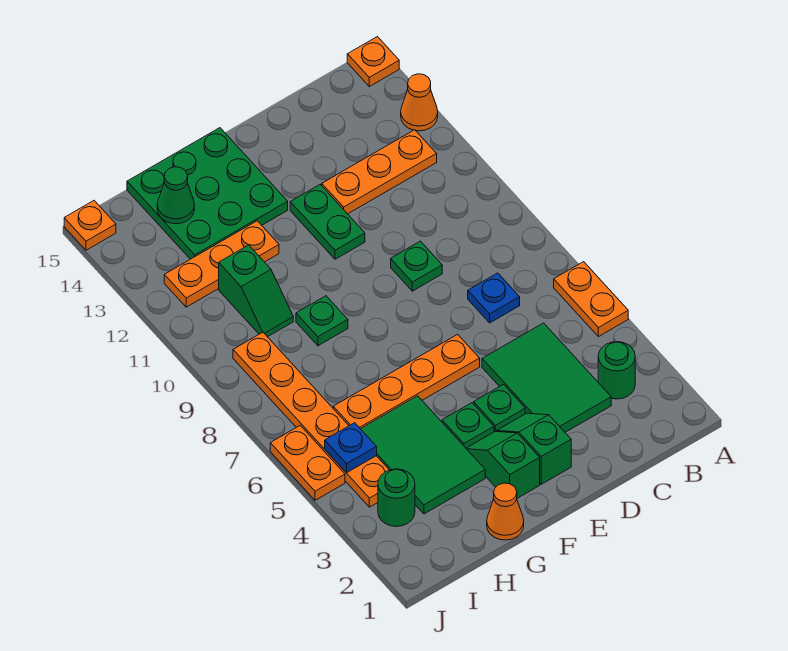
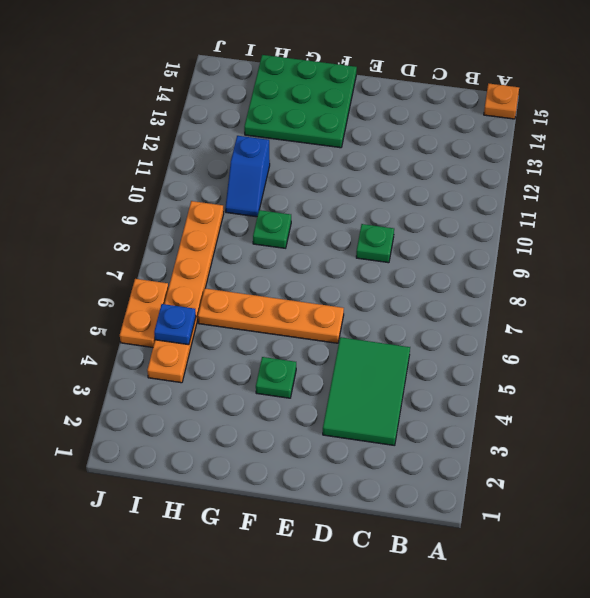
blue slope H10:H11 level 1 top 11 -> green slope H10:H11 level 1 top 11
none -> orange plate A5:A6 level 1
none -> orange cone A13 level 1
none -> green round brick B3 level 1

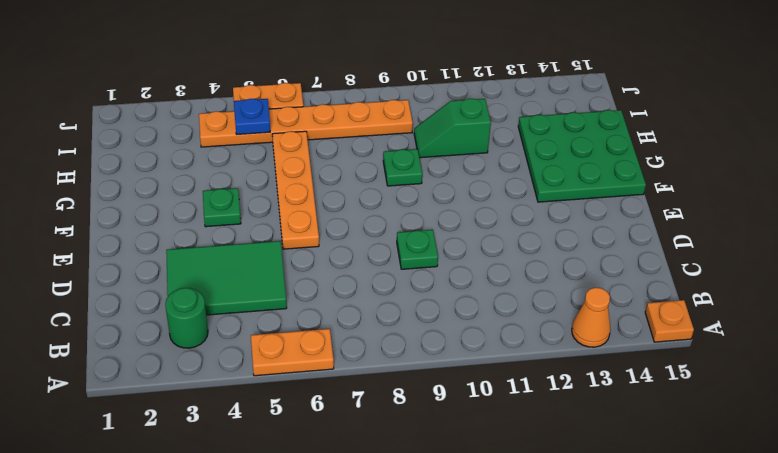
none -> orange plate B12:D12 level 1
none -> blue plate C7 level 1
none -> green slope E2:E3 level 1 top 2

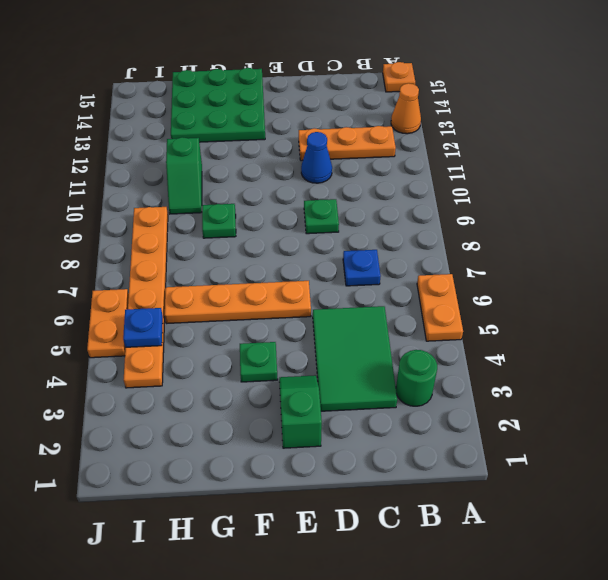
blue cone D11 level 1 -> none
none -> green plate E4 level 1
none -> green plate E11:E12 level 1
none -> green slope F2:F3 level 1 top 2

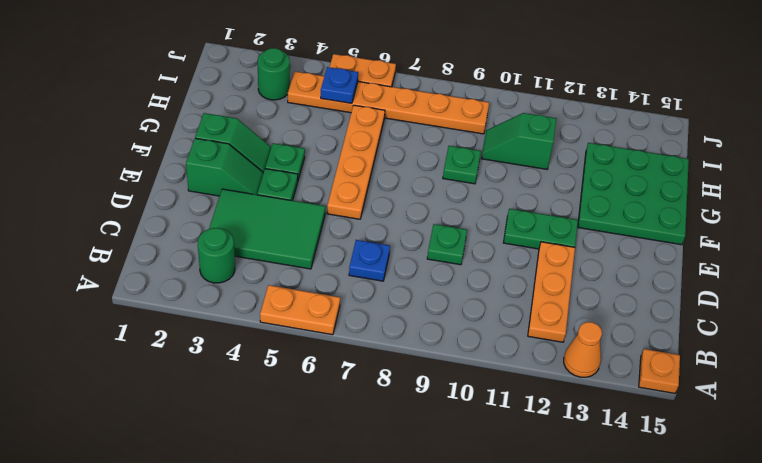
none -> orange cone G1 level 1
none -> green tile G3:H5 level 1
none -> orange plate G12:I12 level 1

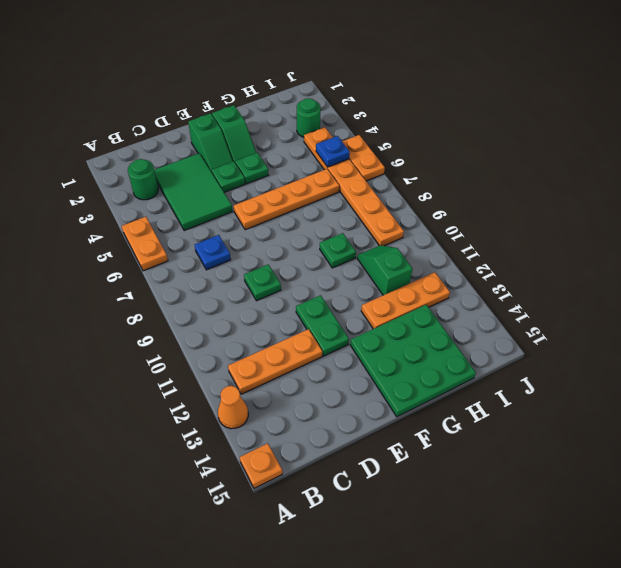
none -> orange cone G1 level 1
none -> green tile G3:H5 level 1
none -> orange plate J15 level 1

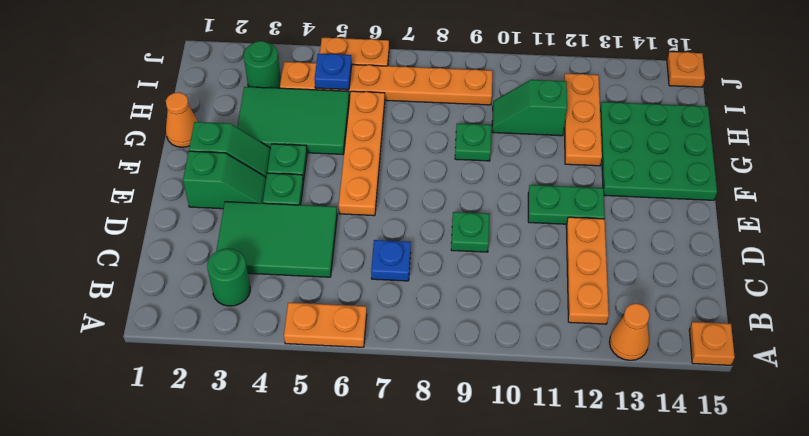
none -> green cone H14 level 2

